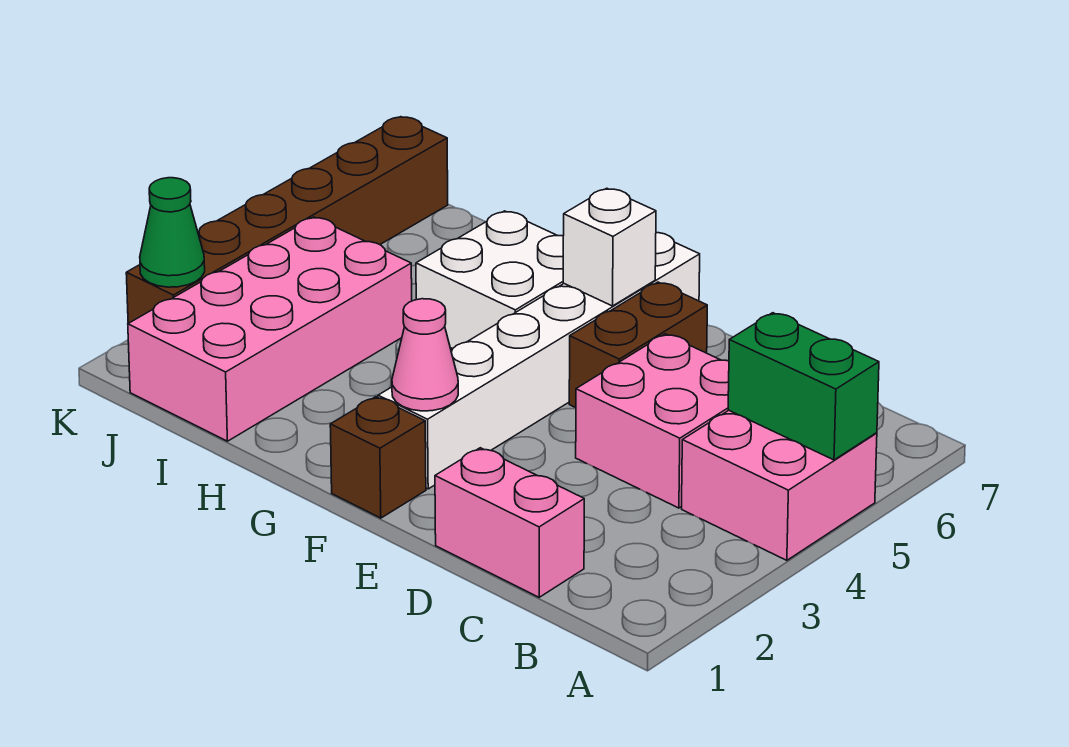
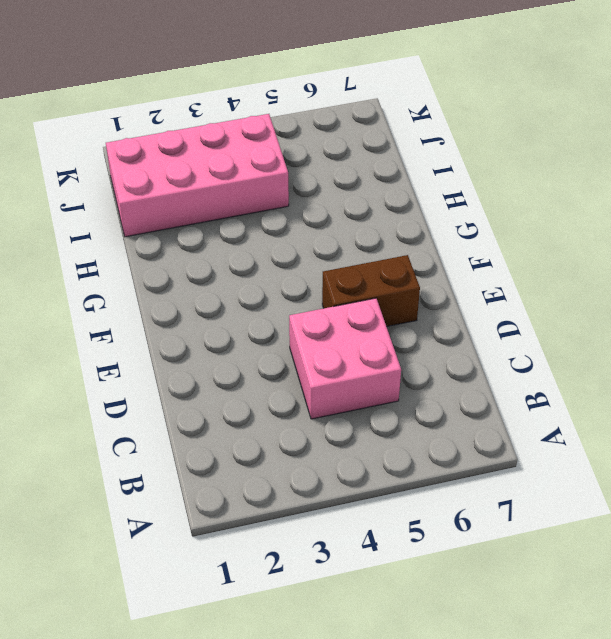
none -> pink brick A4:B5 level 1
none -> pink brick C1:D1 level 1
none -> brown brick F1 level 1

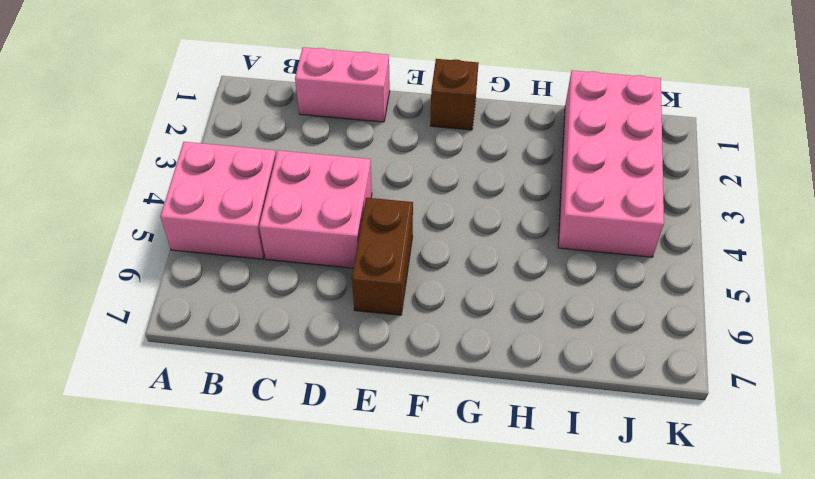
none -> white brick F2:F7 level 1
none -> white brick G5:H6 level 1
none -> brown brick K2:K7 level 1

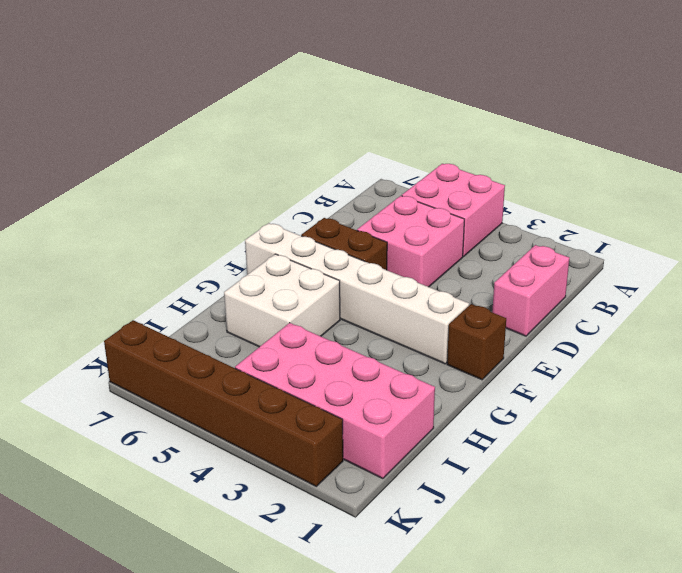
none -> green brick A5:B5 level 2
none -> pink cone F2 level 2
none -> white brick F6 level 2

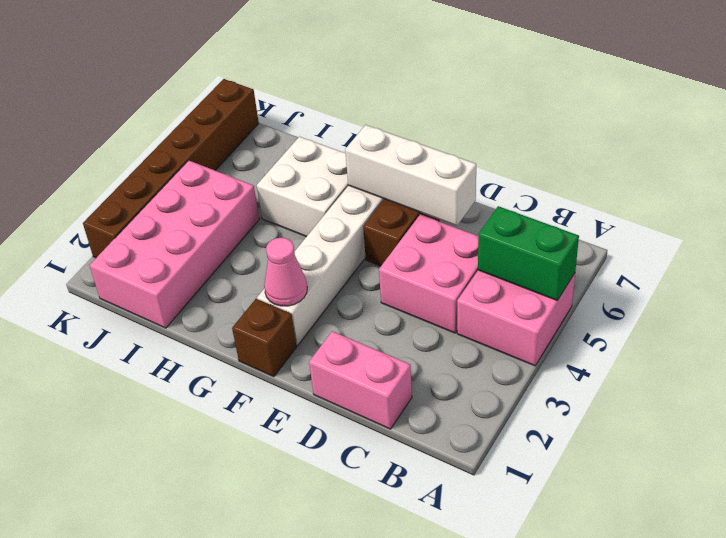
white brick D6:F6 level 2 -> white brick F6 level 2
none -> green cone K2 level 2

